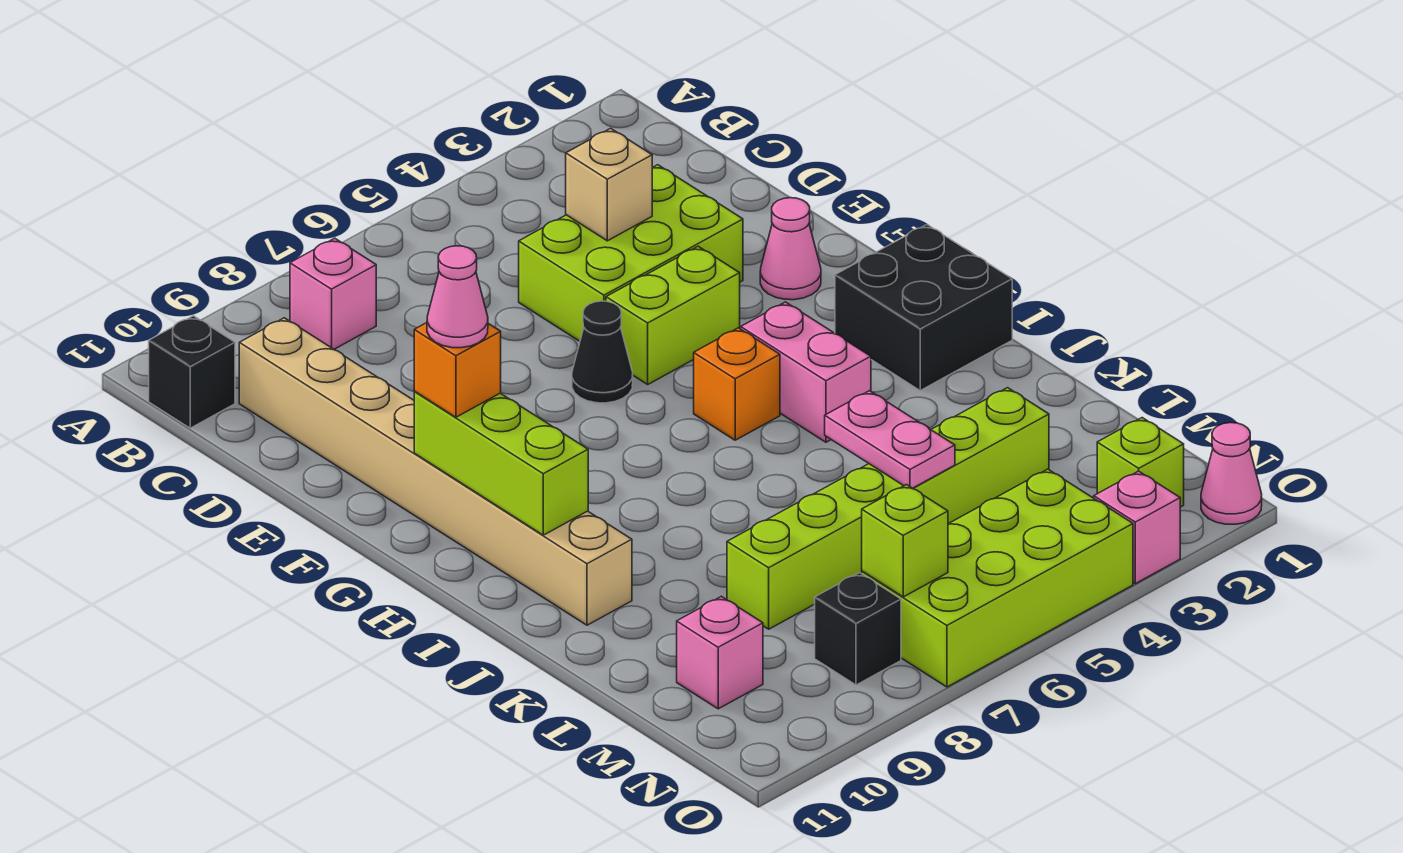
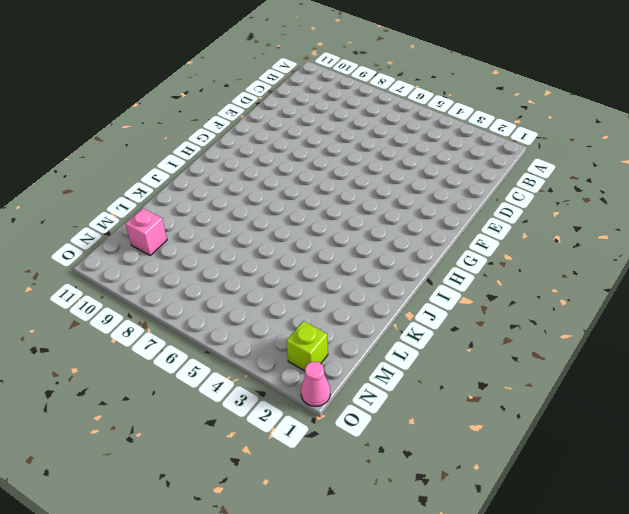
none -> pink brick B8 level 1
none -> black brick B11 level 1
none -> tan brick C10:J10 level 1

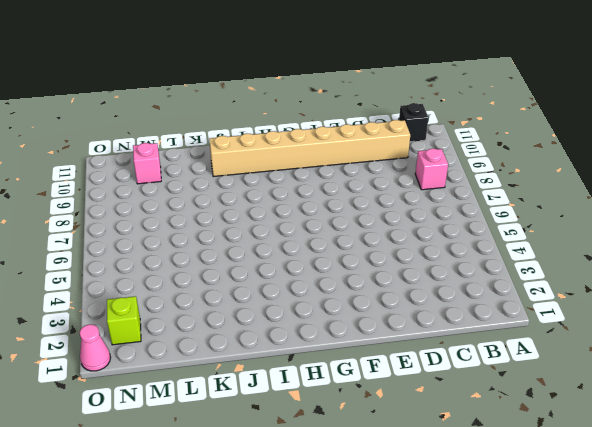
none -> lime brick D3:E5 level 1
none -> pink cone F2 level 1
none -> lime brick F4:F5 level 1

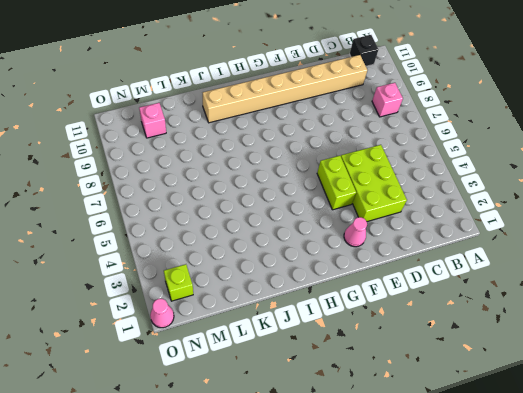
none -> black cone F6 level 1
none -> black brick H1:I2 level 1
none -> pink brick H4:I4 level 1

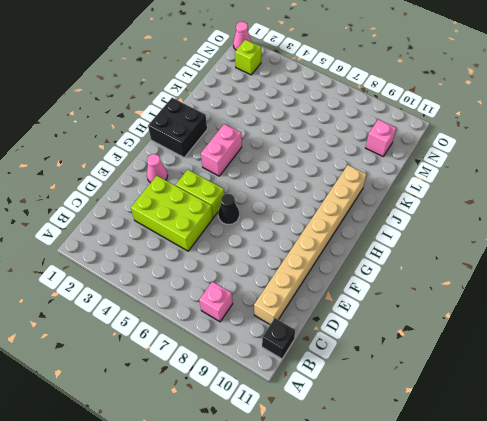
none -> orange brick H5 level 1
none -> lime brick L3:L8 level 1
none -> lime brick N4:O7 level 1

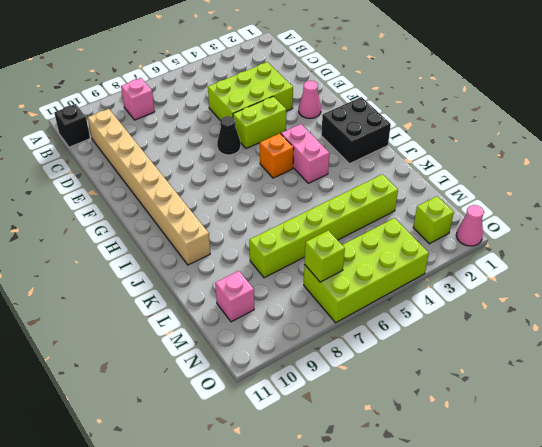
none -> black brick N8 level 1
none -> pink brick O3 level 1
none -> tan brick D4 level 2

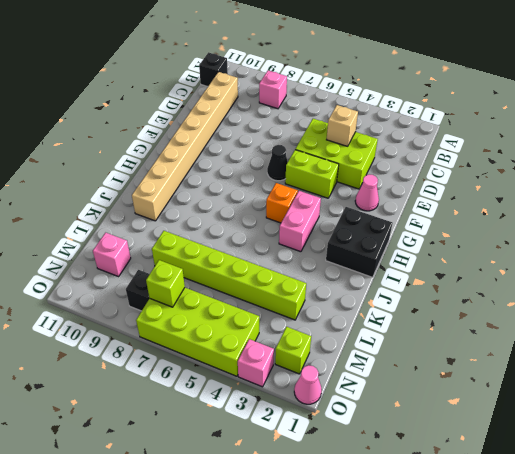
none -> lime brick G10:I10 level 2
none -> pink plate K5:L5 level 2
none -> orange brick G10 level 3

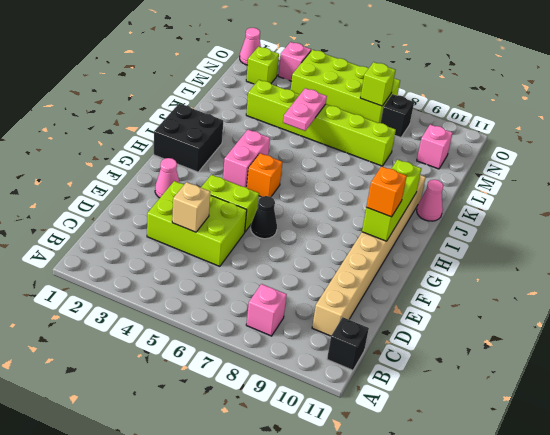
pink cone J11 level 1 -> pink cone G10 level 4

